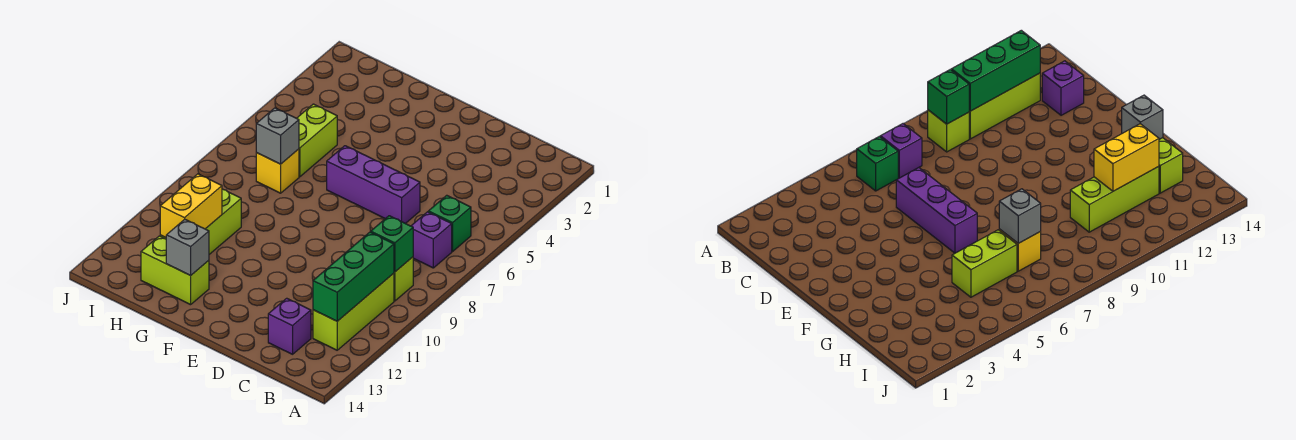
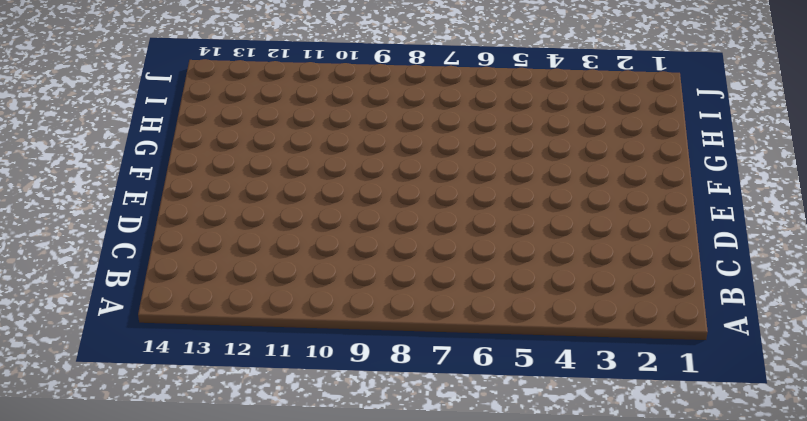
none -> green brick B6 level 1
none -> purple brick B7 level 1
none -> lime brick B9 level 1

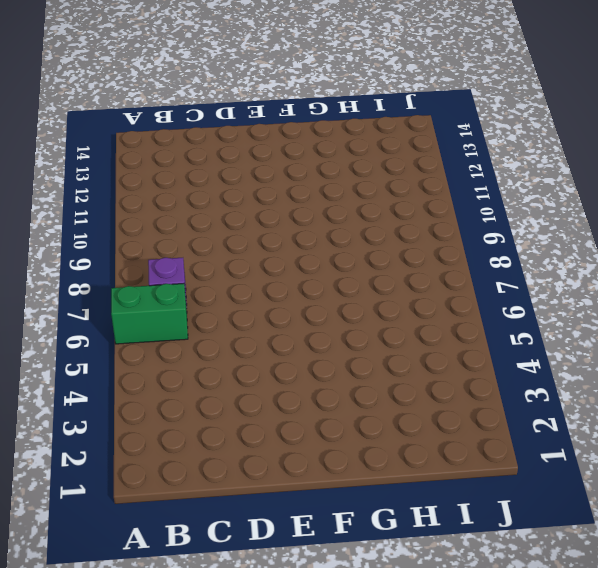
green brick A6:B6 level 1 -> green brick B6 level 1
none -> lime brick B9 level 1
none -> lime brick B10:B12 level 1
none -> purple brick C13 level 1

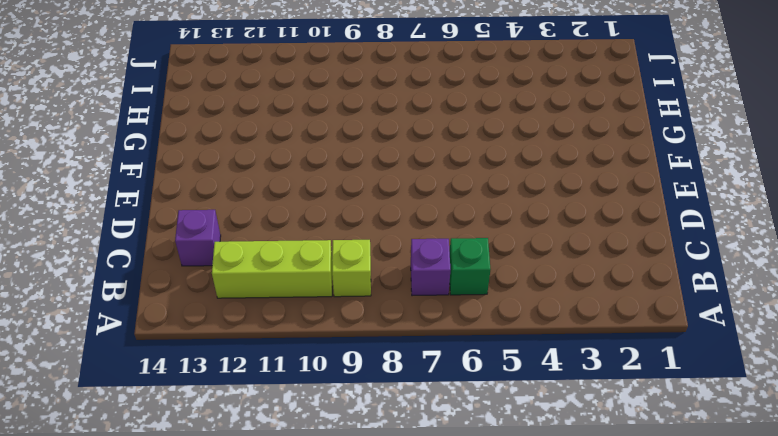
none -> purple brick D6:F6 level 1
none -> lime brick G13:H13 level 1
none -> lime brick H5:H6 level 1

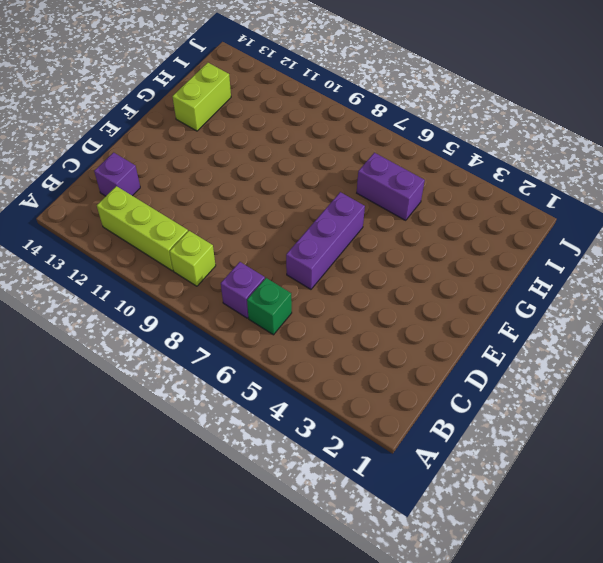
purple brick H5:H6 level 1 -> lime brick H5:H6 level 1
none -> yellow brick H7 level 1
none -> lime brick H10:H12 level 1
none -> green brick B9 level 2

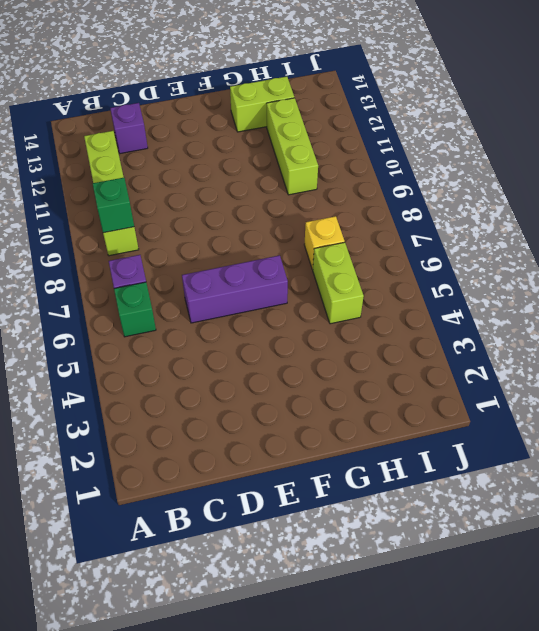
none -> green brick B10:B12 level 2
none -> grey brick G13 level 2
none -> grey brick H7 level 2

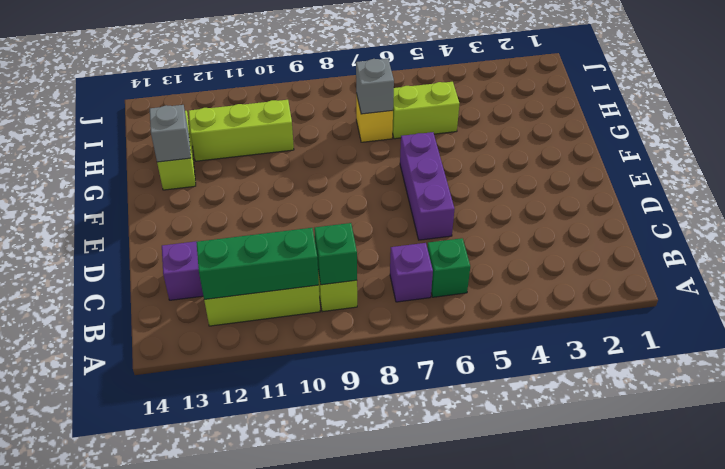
none -> yellow brick H11:H12 level 2

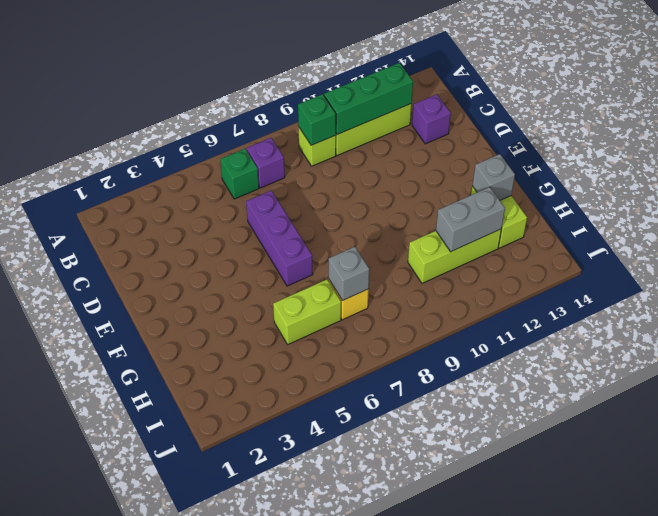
grey brick H11:H12 level 2 -> yellow brick H11:H12 level 2

